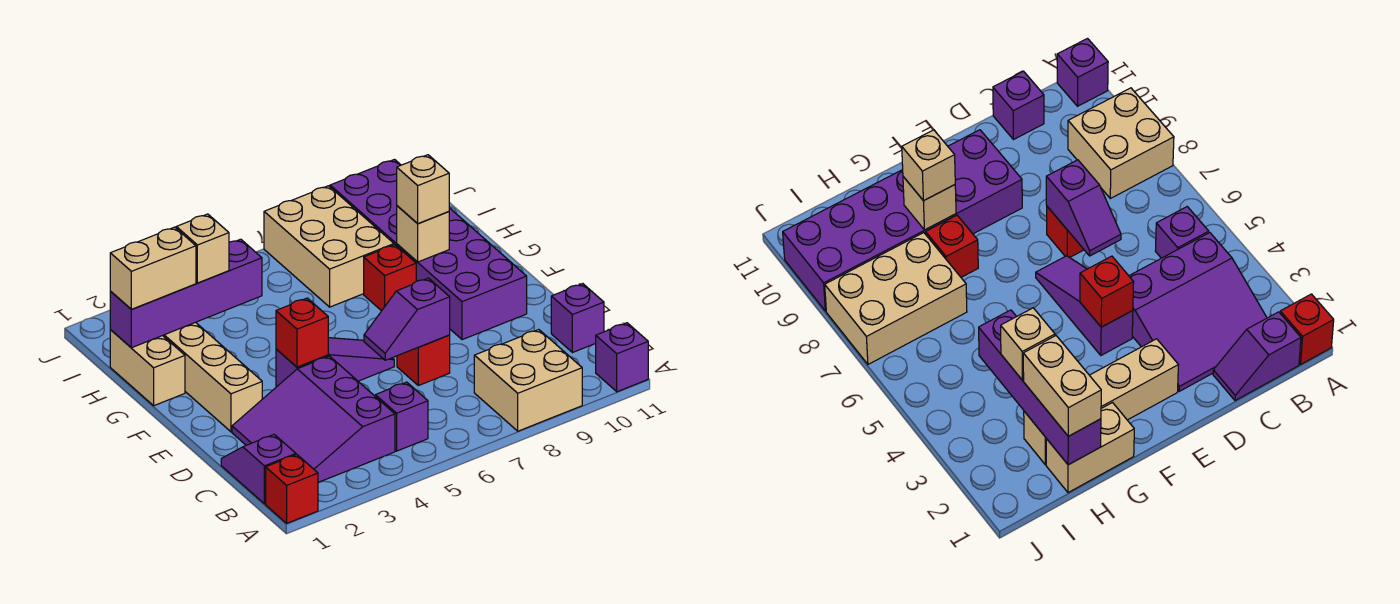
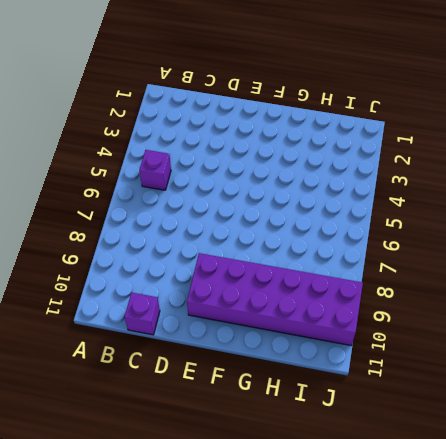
none -> red brick A1 level 1
none -> tan brick A8:B9 level 1
none -> purple brick A11 level 1

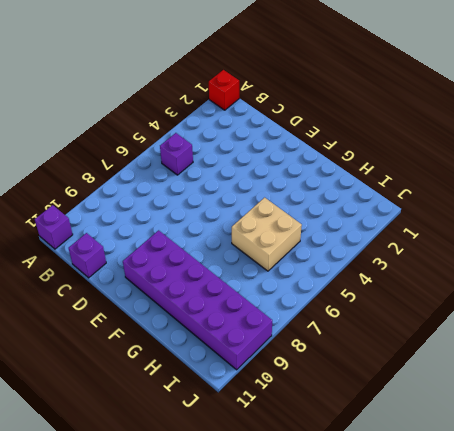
tan brick G5:H6 level 1 -> tan brick A8:B9 level 1
none -> purple slope B1:C1 level 1 top B
none -> purple slope B2:D4 level 1 top 4
none -> red brick D7 level 1

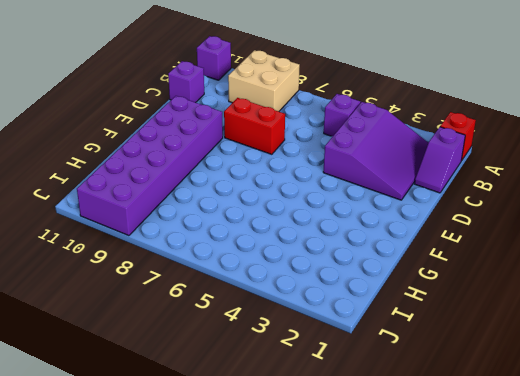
red brick D7:D8 level 1 -> red brick D7 level 1
none -> tan brick E2:H2 level 1
none -> purple slope E4:E6 level 1 top 4
none -> tan brick G1:H1 level 1

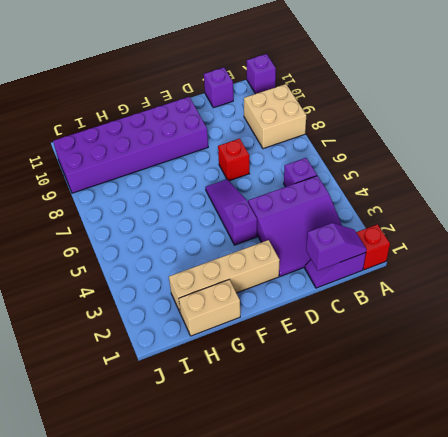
purple slope B1:C1 level 2 top C -> purple slope D6:D7 level 2 top 7
none -> red brick G8 level 1
none -> tan brick H7:J8 level 1
none -> red brick E4 level 2

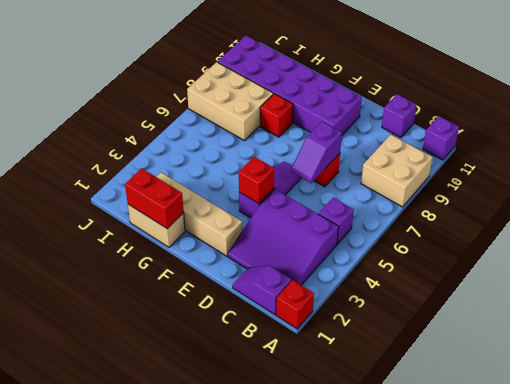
red brick G1:H1 level 2 -> purple brick H1:H4 level 2
none -> tan brick G9 level 2
none -> tan brick G9 level 3
none -> tan brick H1:H2 level 3

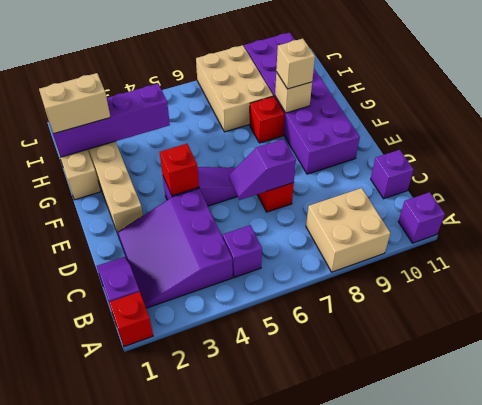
none -> tan brick H3 level 3

